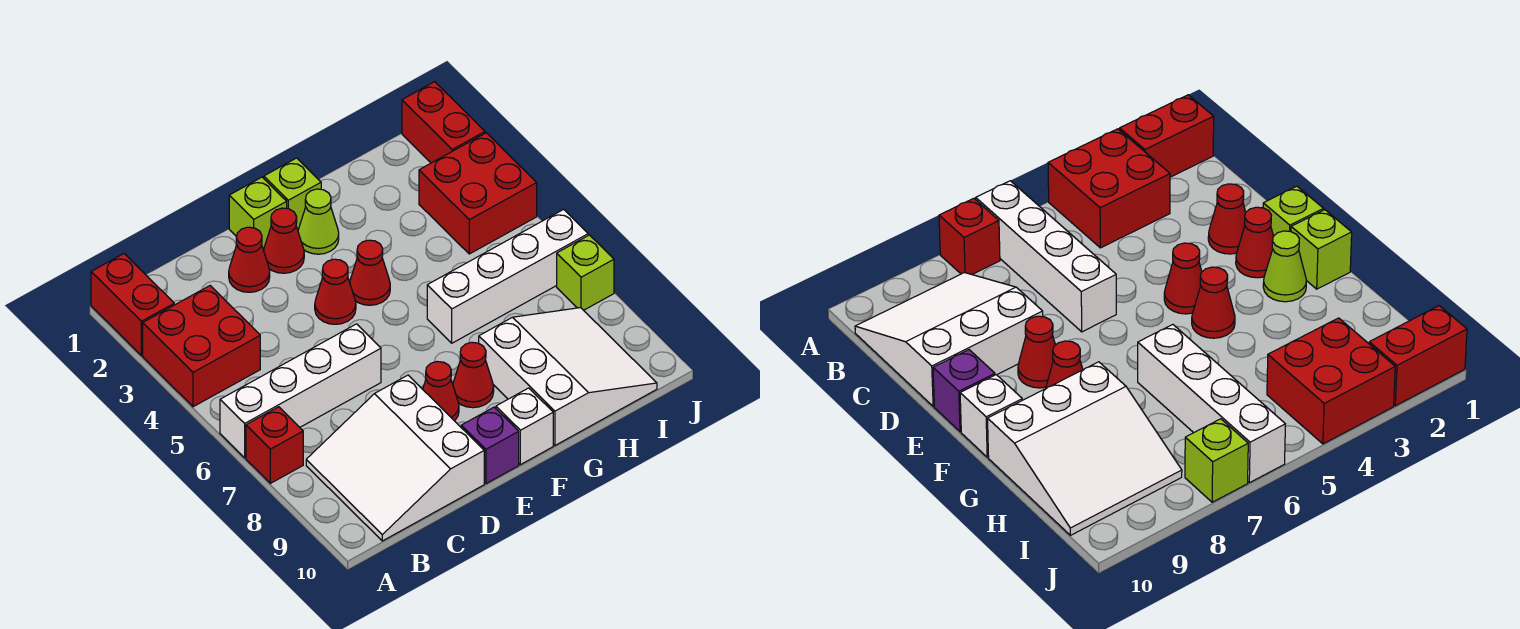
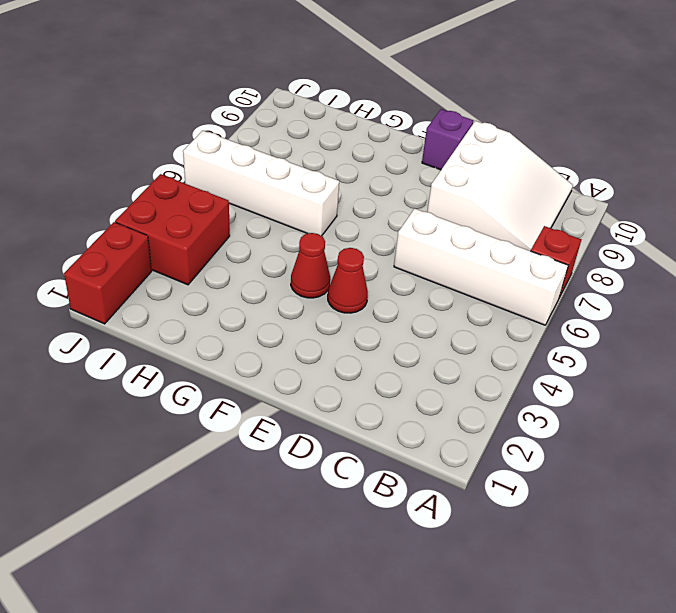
none -> red brick A1:A2 level 1
none -> red brick A3:B4 level 1
none -> red cone D2 level 1

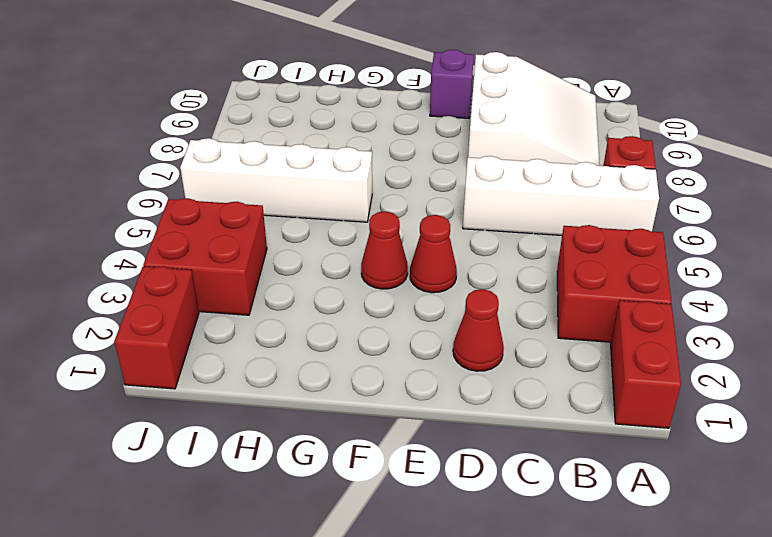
none -> lime brick E1 level 1
none -> red cone E2 level 1
none -> red cone E8 level 1

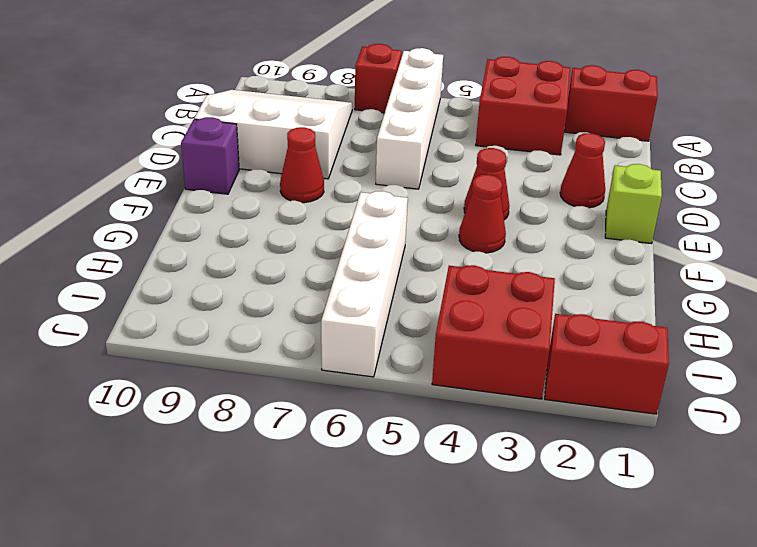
none -> red cone E2 level 1
none -> lime brick F1 level 1
none -> lime cone F2 level 1

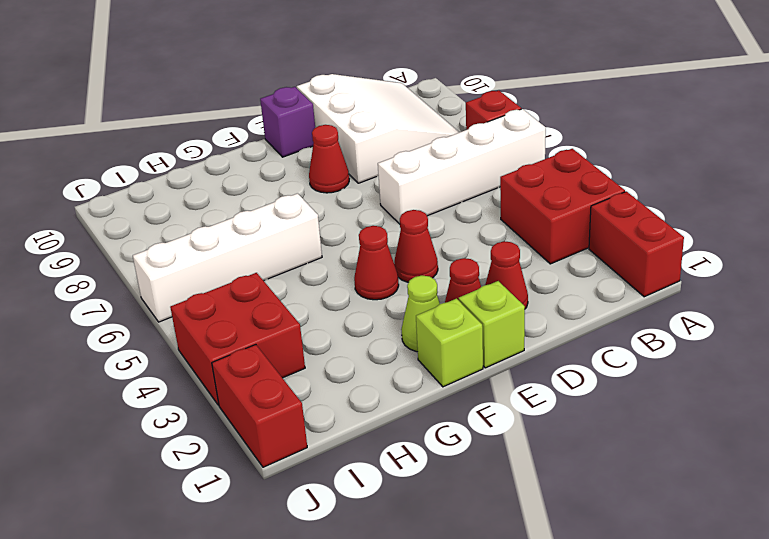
none -> red cone F8 level 1
none -> white brick F10 level 1
none -> white slope G8:I10 level 1 top G

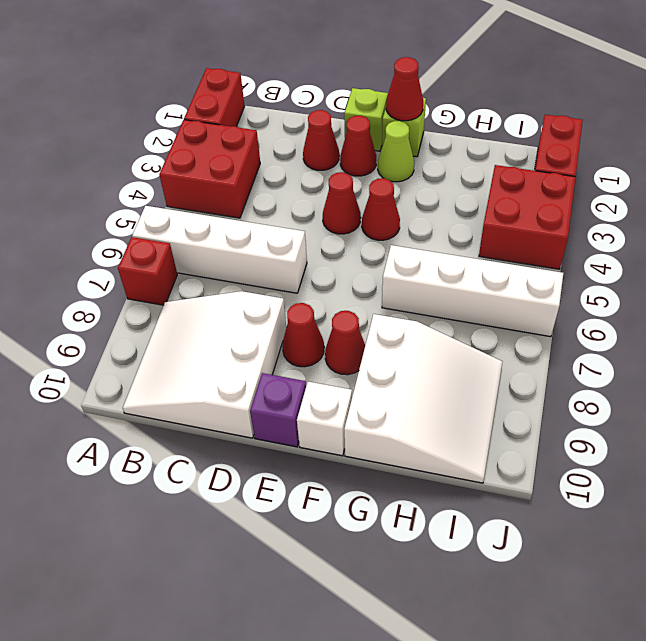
red cone F1 level 2 -> none
none -> lime brick J7 level 1

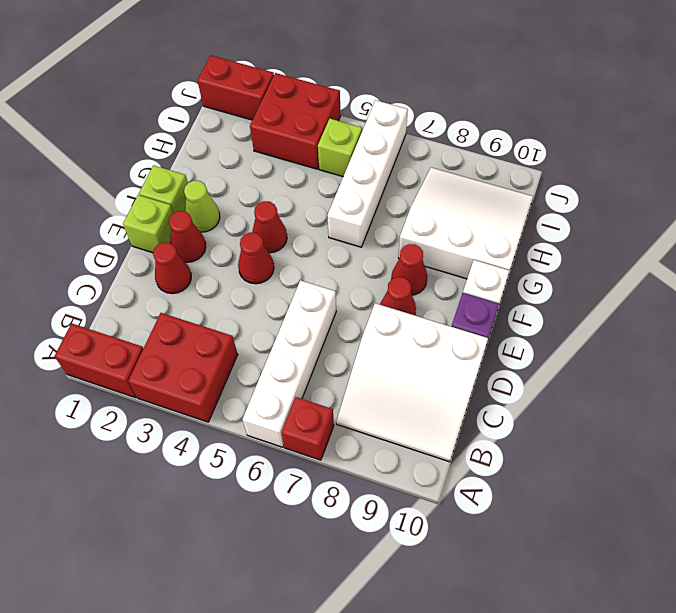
lime brick I5 level 1 -> lime brick J7 level 1

